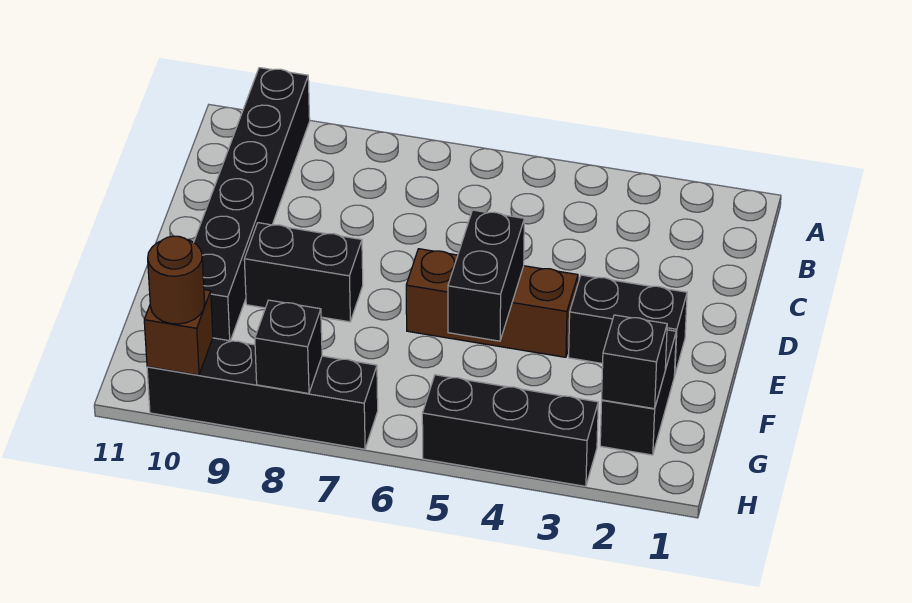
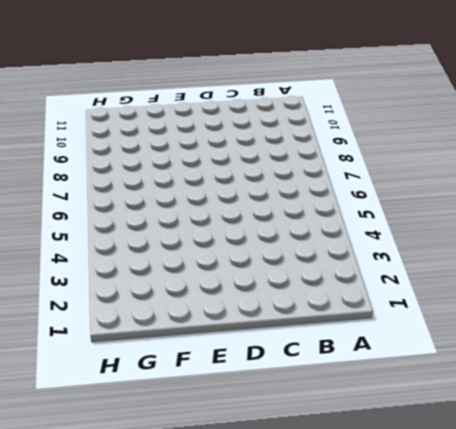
none -> black brick A10:F10 level 1
none -> black brick E2:E3 level 1
none -> brown brick E4:E6 level 1

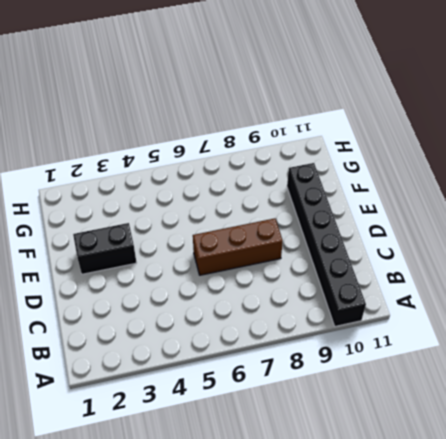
brown brick D6:D8 level 1 -> brown brick E4:E6 level 1
none -> black brick E8:E9 level 1
none -> black brick F2:G2 level 1
none -> black brick H3:H5 level 1

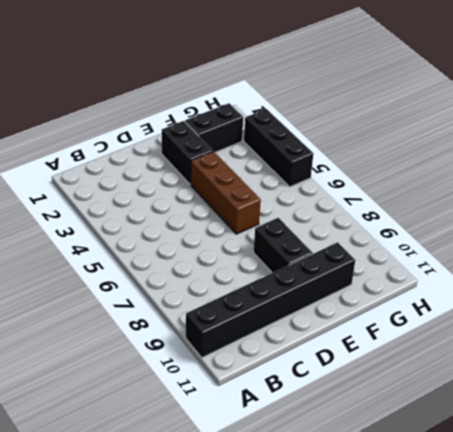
none -> black brick H7:H10 level 1
none -> black brick E5:F5 level 2
none -> black brick G2 level 2

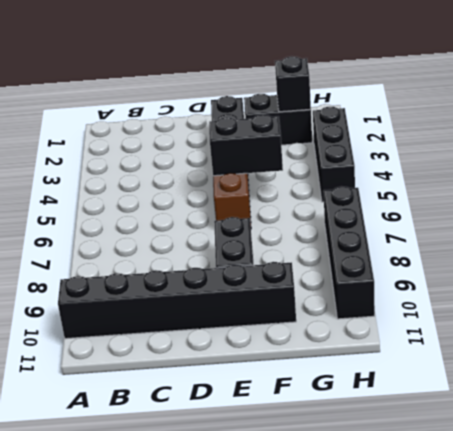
none -> black brick H8 level 2
none -> brown brick H10 level 2
none -> brown round brick H10 level 3

